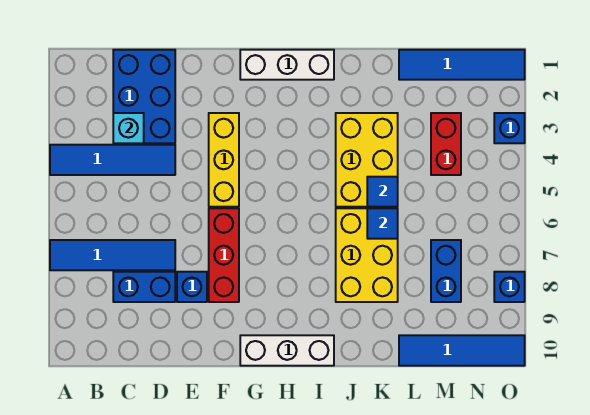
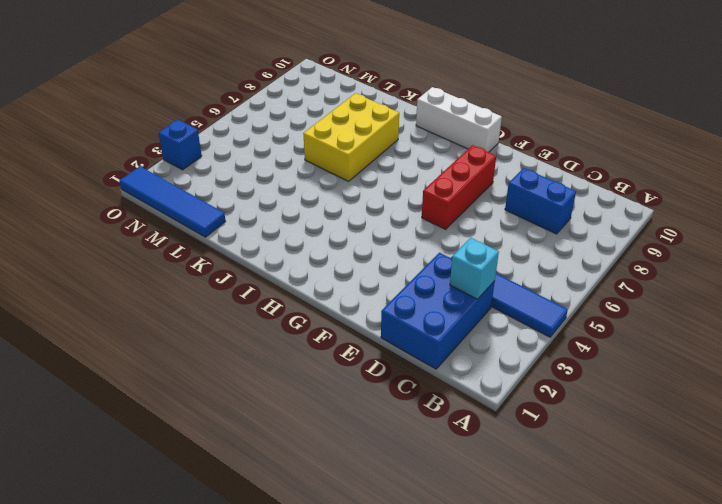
none -> blue tile A7:D7 level 1
none -> blue brick E8 level 1
none -> yellow brick F3:F5 level 1

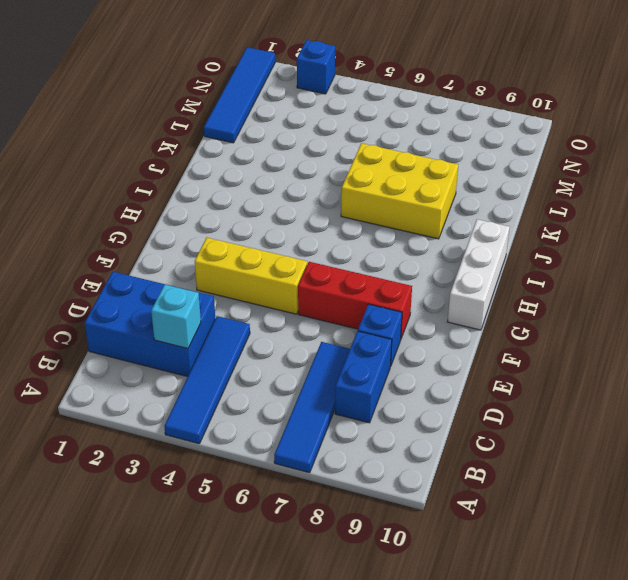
none -> white brick G1:I1 level 1
none -> yellow brick J3:K5 level 1
none -> blue tile L10:O10 level 1

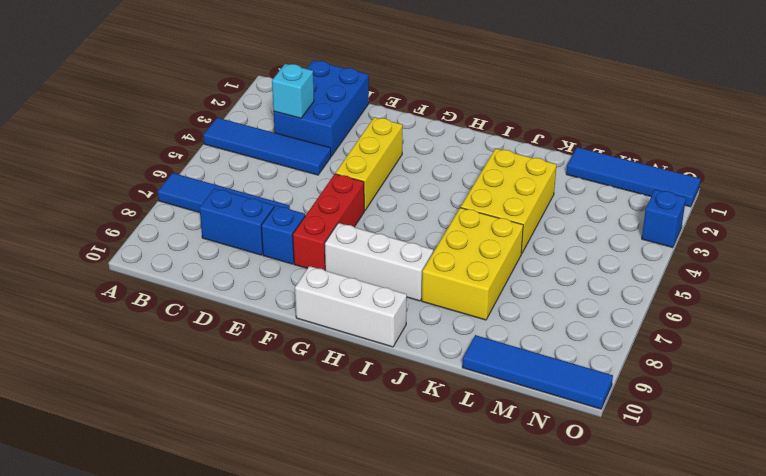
white brick G8:I8 level 1 -> white brick G1:I1 level 1
none -> red brick M3:M4 level 1
none -> blue brick M7:M8 level 1
none -> blue brick O8 level 1

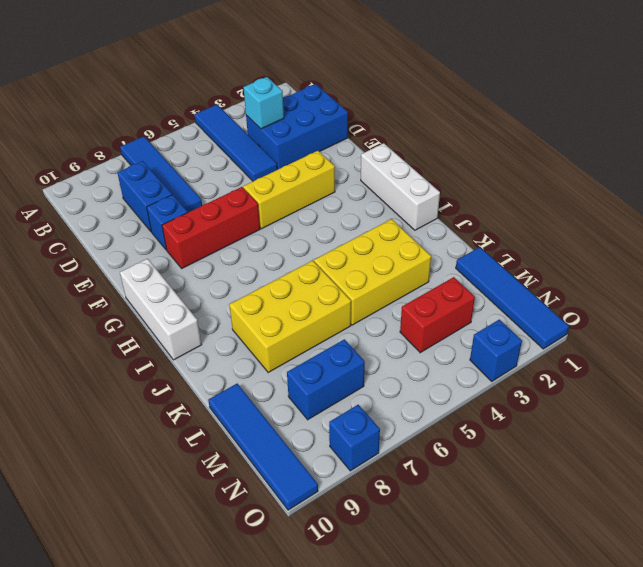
none -> blue tile K5 level 2
none -> blue tile K6 level 2

